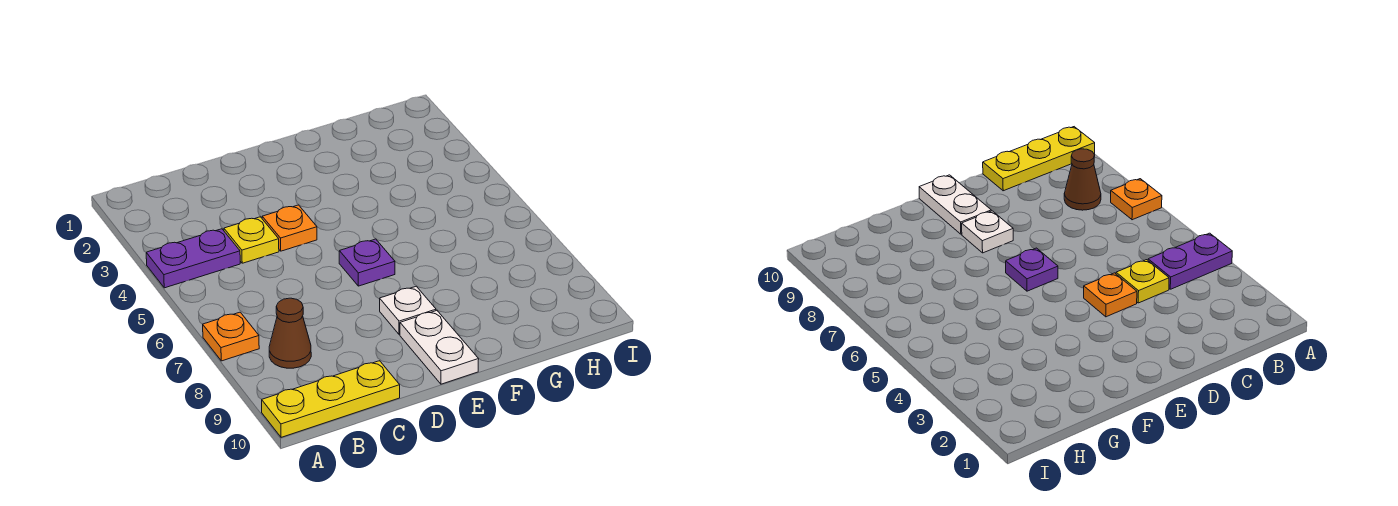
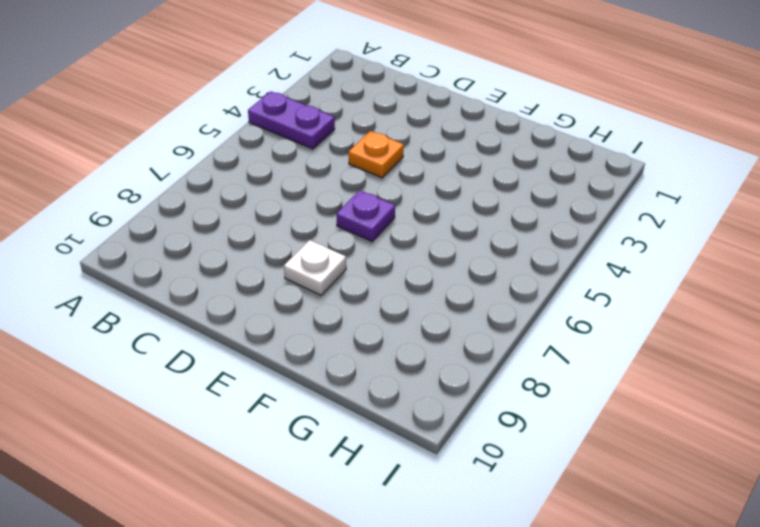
none -> orange plate A7 level 1
none -> yellow plate A10:C10 level 1

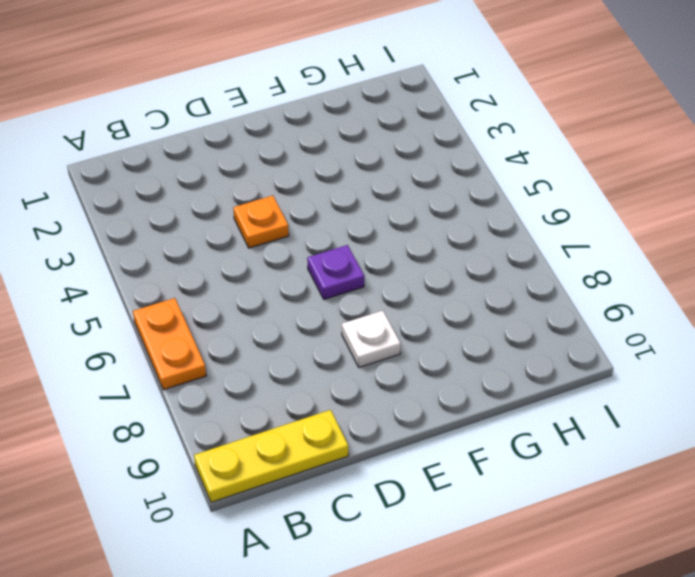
orange plate A6:A7 level 1 -> orange plate A7 level 1
none -> purple plate A4:B4 level 1
none -> brown cone B8 level 1

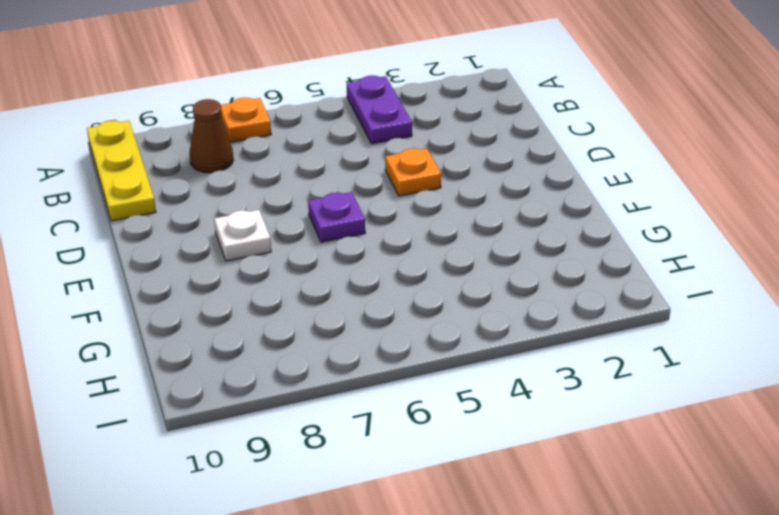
none -> yellow plate C4 level 1
none -> white plate E9:E10 level 1

